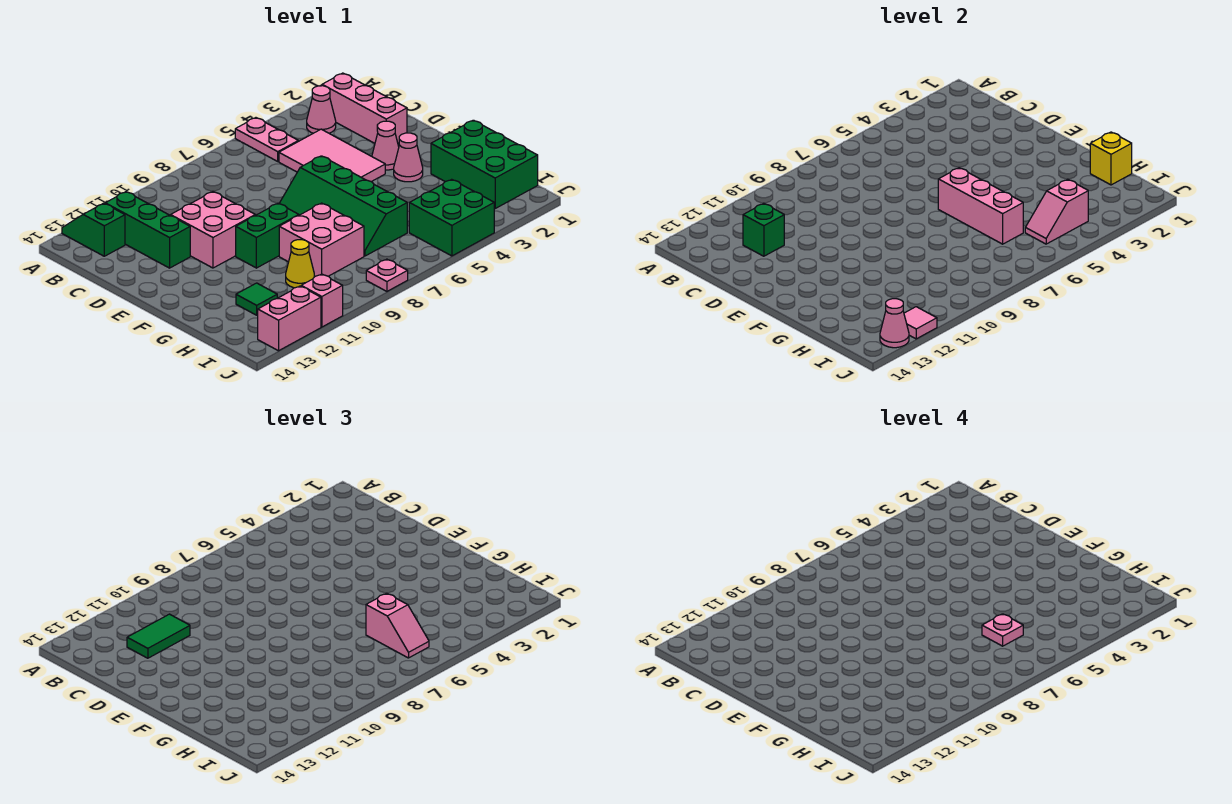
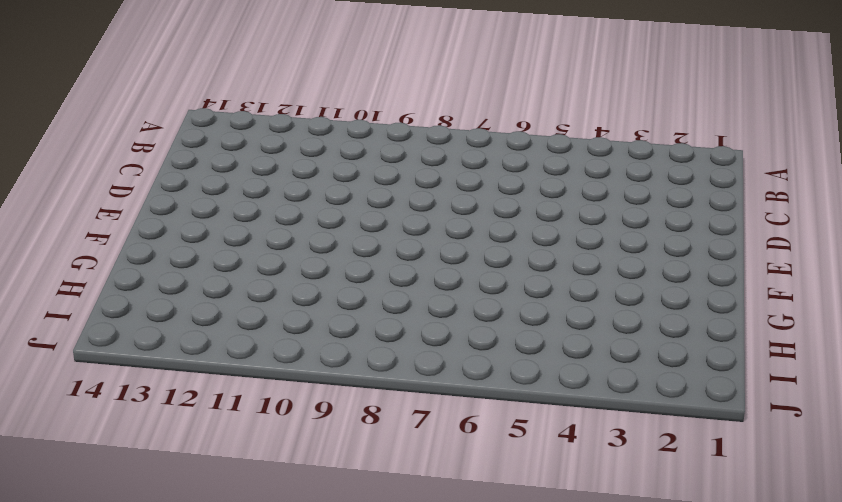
none -> pink plate A5:B5 level 1
none -> green slope A13:B13 level 1 top B
none -> pink brick B2:D2 level 1

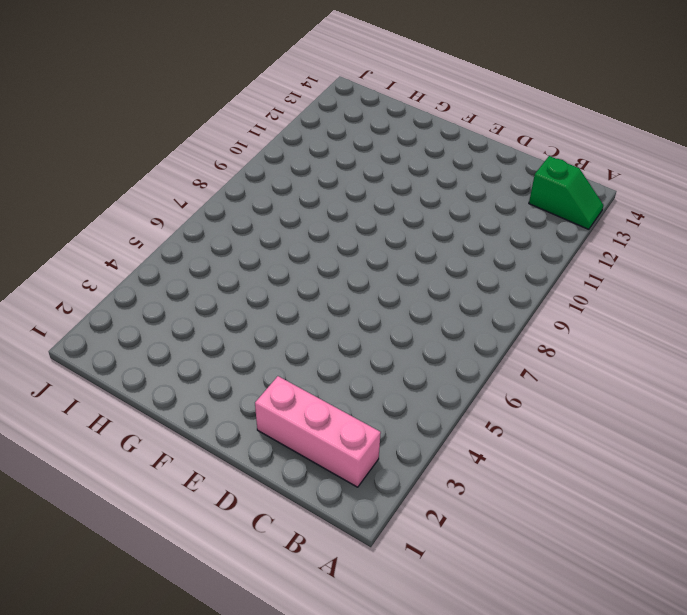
none -> pink plate A5:B5 level 1
none -> pink cone B3 level 1
none -> green brick B12:D12 level 1

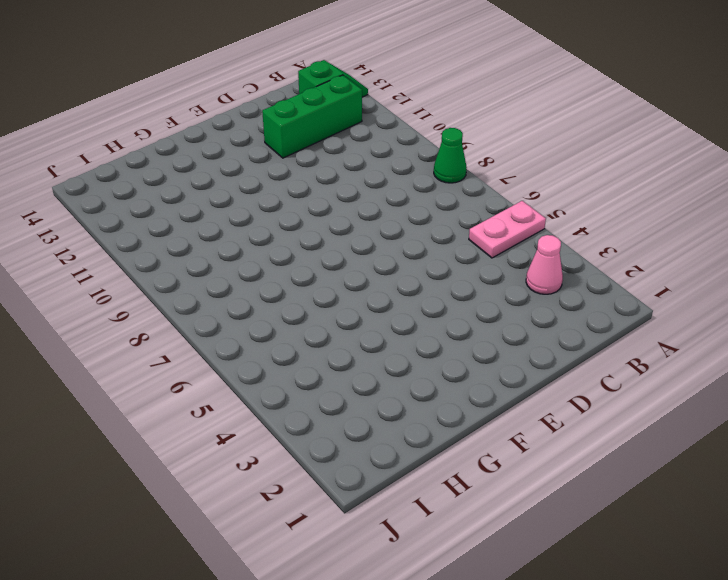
green cone A8 level 1 -> none
none -> pink brick B2:D2 level 1
none -> pink tile C4:E5 level 1
none -> pink brick D10:E11 level 1

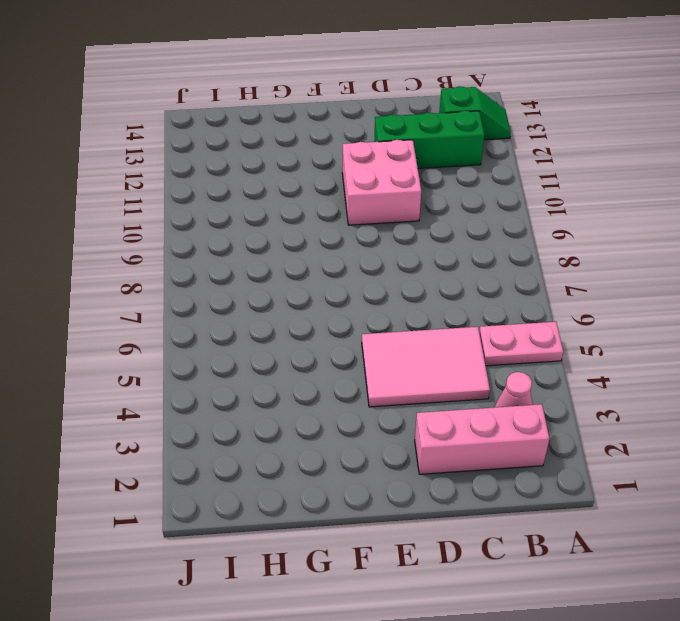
none -> pink cone E3 level 1
none -> green slope E6:H7 level 1 top 6
none -> pink cone F3 level 1

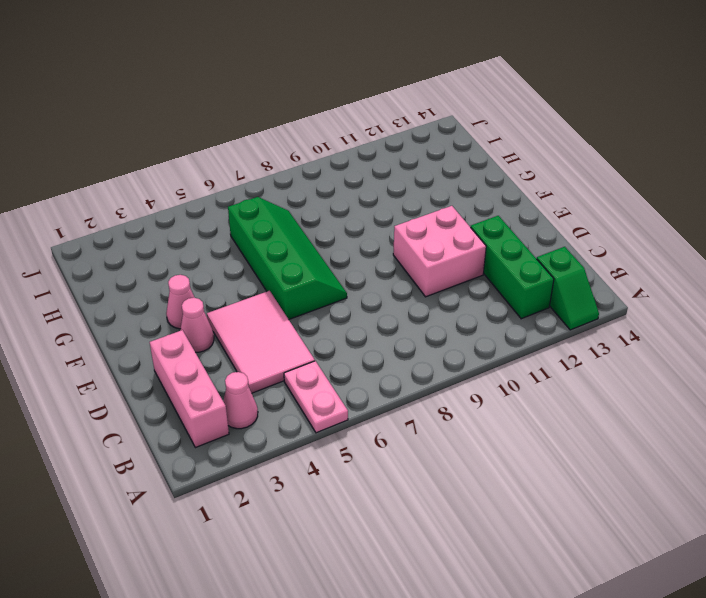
none -> green brick F9:F10 level 1
none -> green brick G1:I2 level 1
none -> pink brick G8:H9 level 1

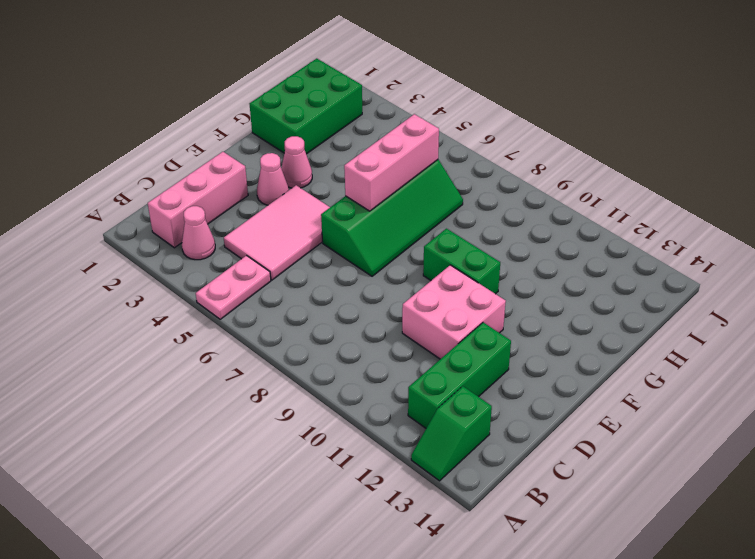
none -> pink brick G8:H9 level 1
none -> yellow cone H10 level 1
none -> green tile H12 level 1

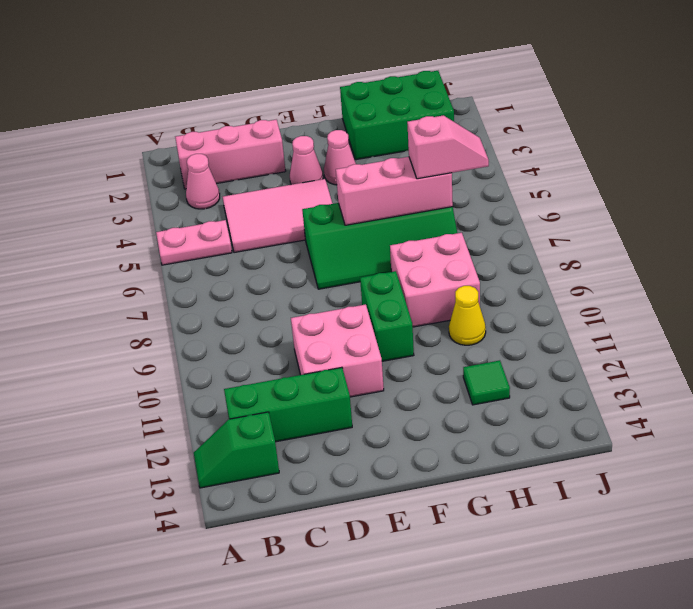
none -> green brick I4:J5 level 1
none -> pink plate J8 level 1
none -> pink brick J11 level 1

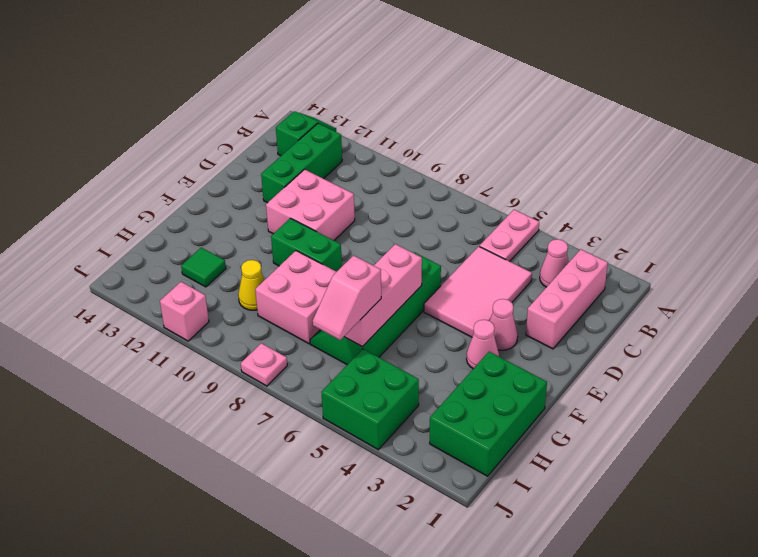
none -> pink brick J12:J13 level 1
none -> green brick C12 level 2
none -> yellow brick H1 level 2

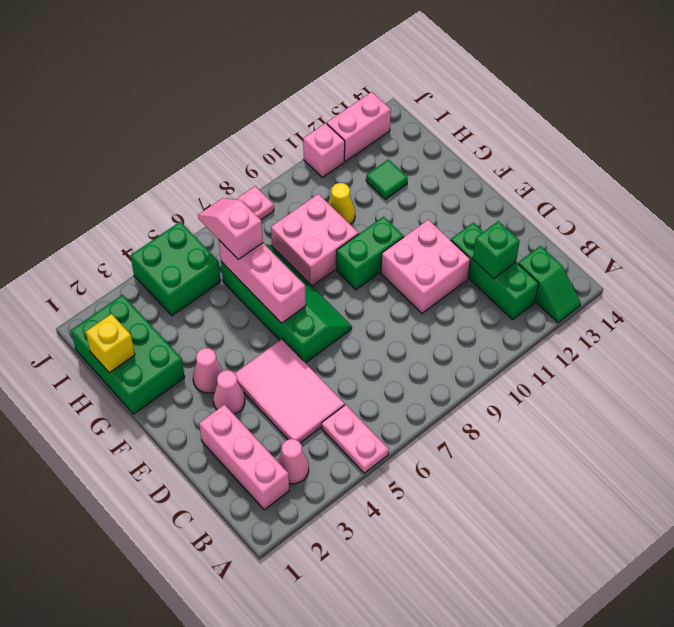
none -> pink slope I4:I5 level 2 top 4
none -> pink tile J12 level 2
none -> pink cone J13 level 2

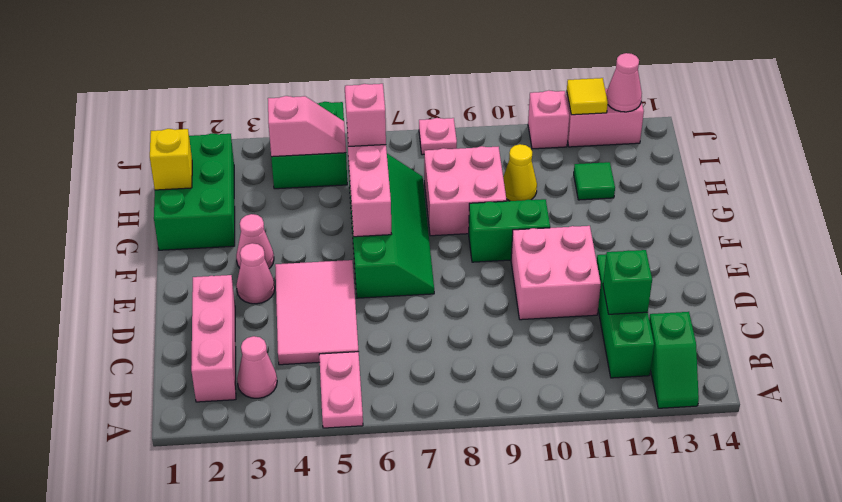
yellow tile J12 level 2 -> pink tile J12 level 2
none -> green tile C11:C12 level 3
none -> pink plate H6 level 4

